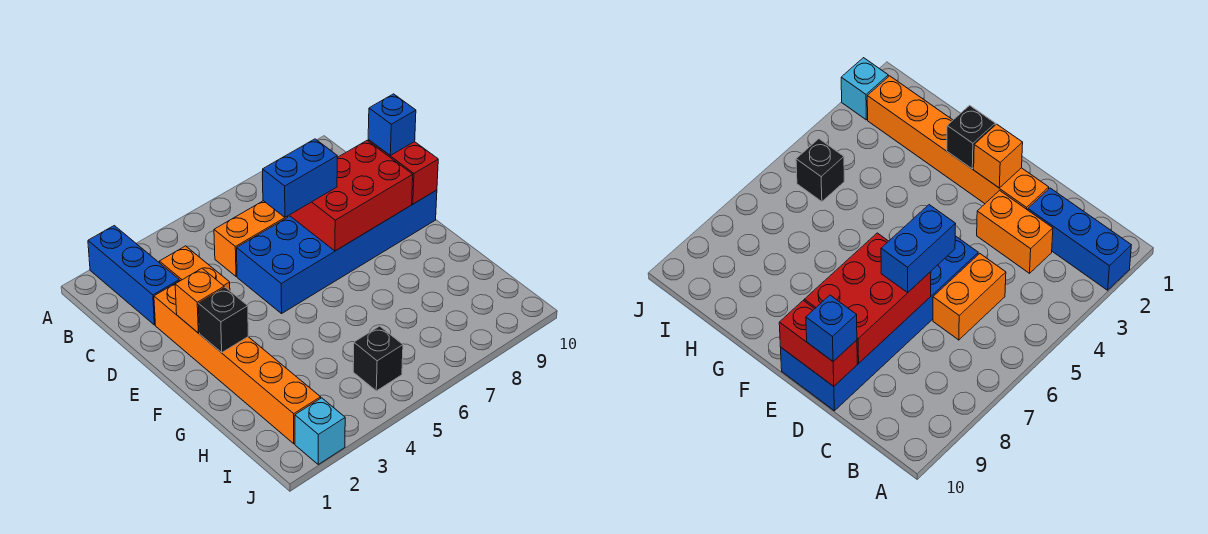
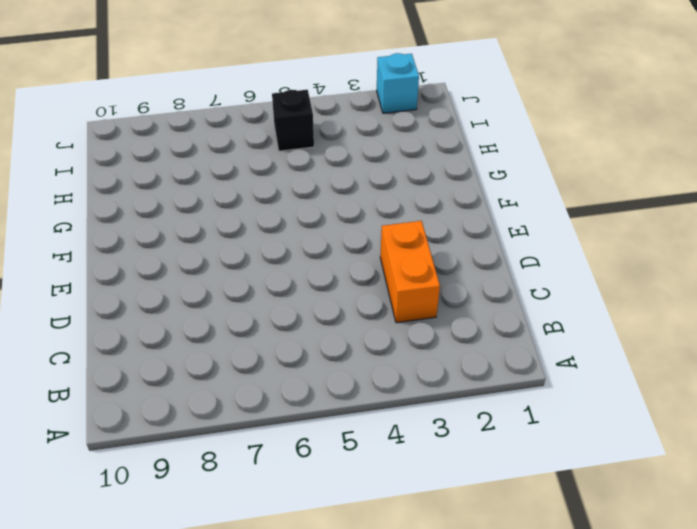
none -> blue brick A2:C2 level 1
none -> orange brick C5:C6 level 1
none -> orange brick D2:I2 level 1

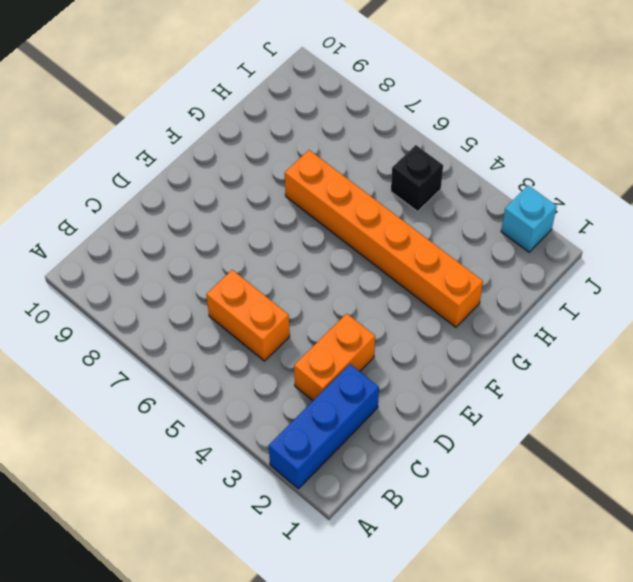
orange brick G2:G7 level 1 -> orange brick D2:I2 level 1
none -> blue brick D5:E10 level 1
none -> red brick D7:E9 level 2
none -> red brick D10:E10 level 2

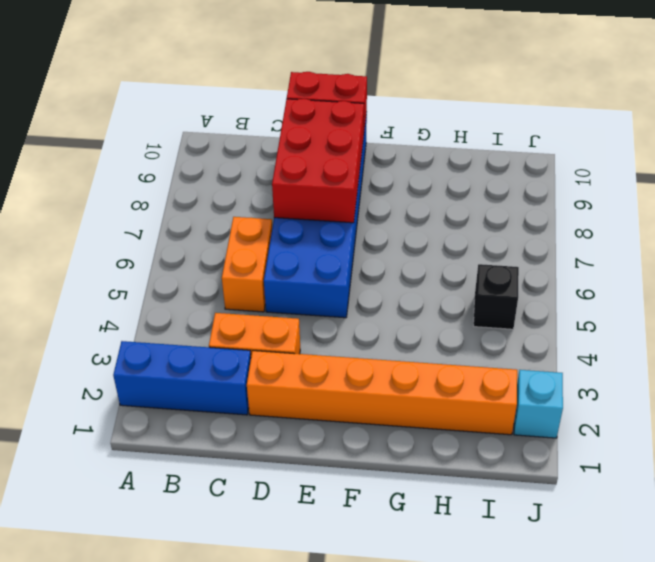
none -> orange brick E2 level 2
none -> black brick F2 level 2
none -> blue brick D6:D7 level 3

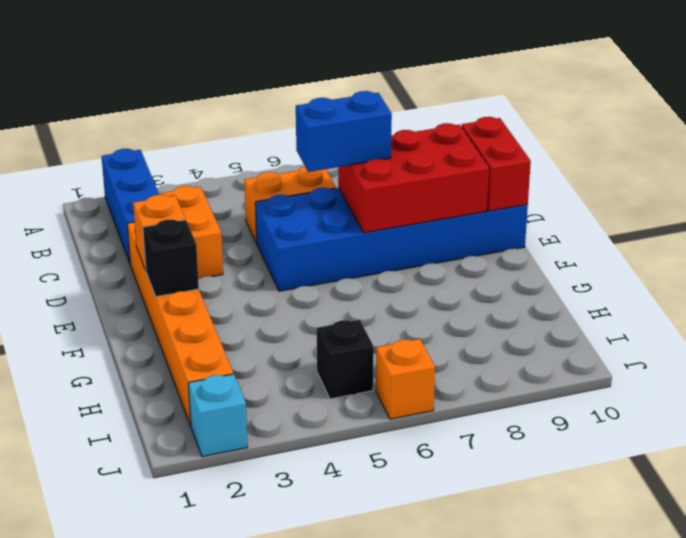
orange brick J6 level 1 -> none
none -> blue brick D10 level 3

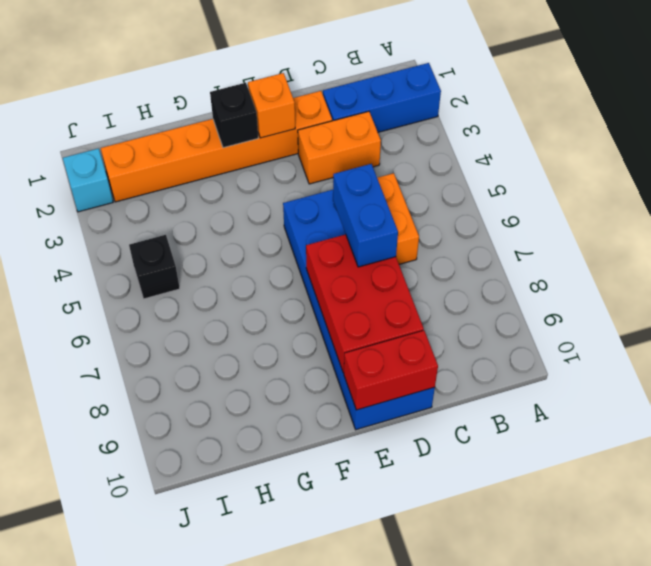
none -> blue brick D10 level 3

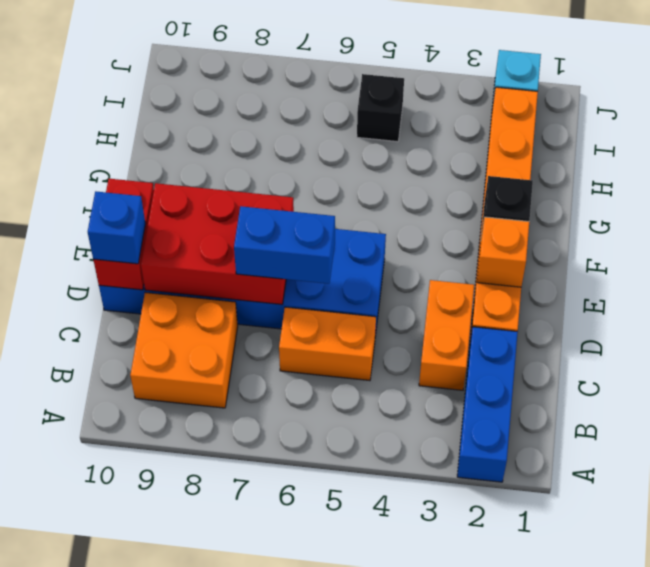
orange brick B8:C9 level 1 -> none

